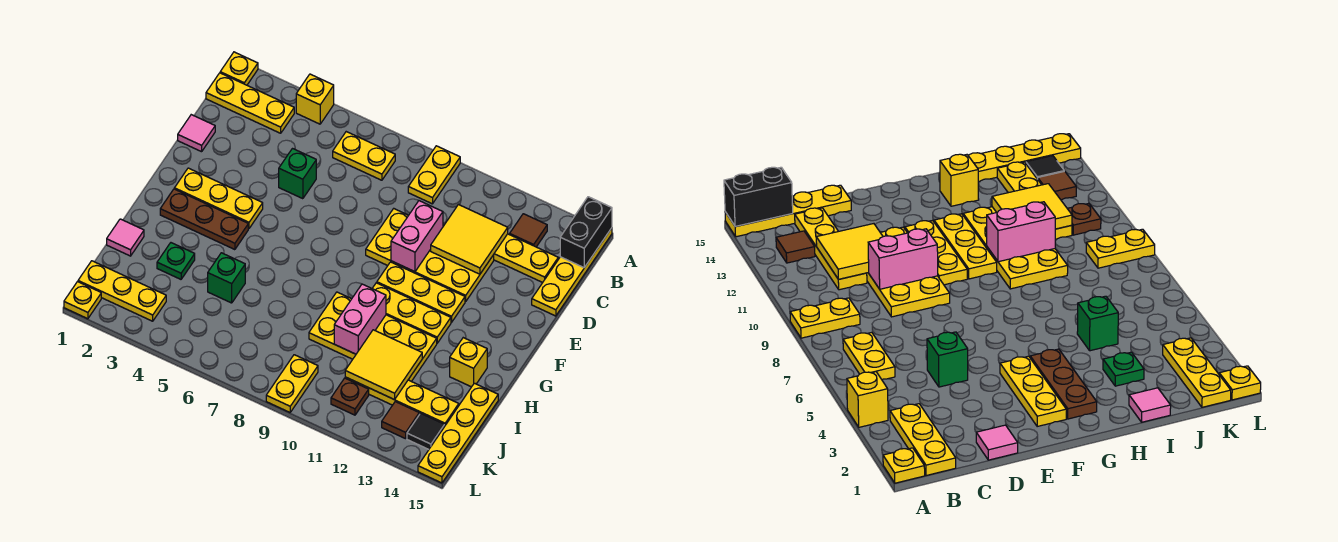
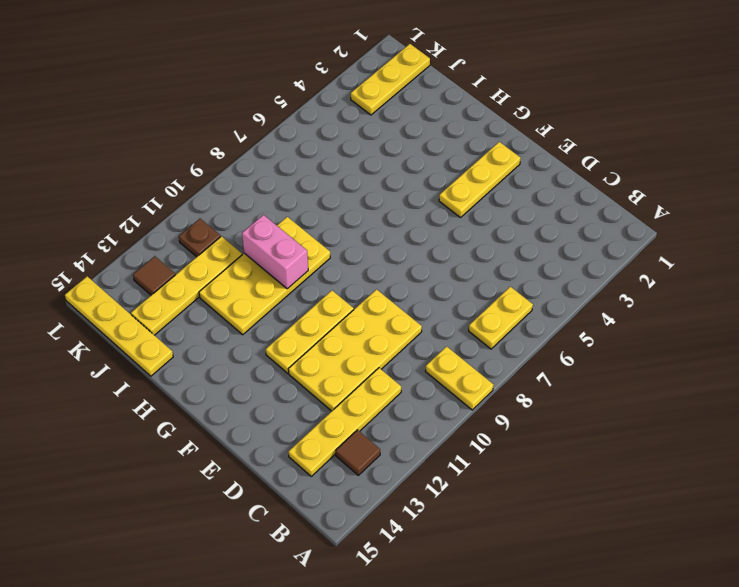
none -> yellow plate A1 level 1
none -> yellow brick A4 level 1
none -> yellow plate A15:D15 level 1
none -> yellow plate B1:B3 level 1

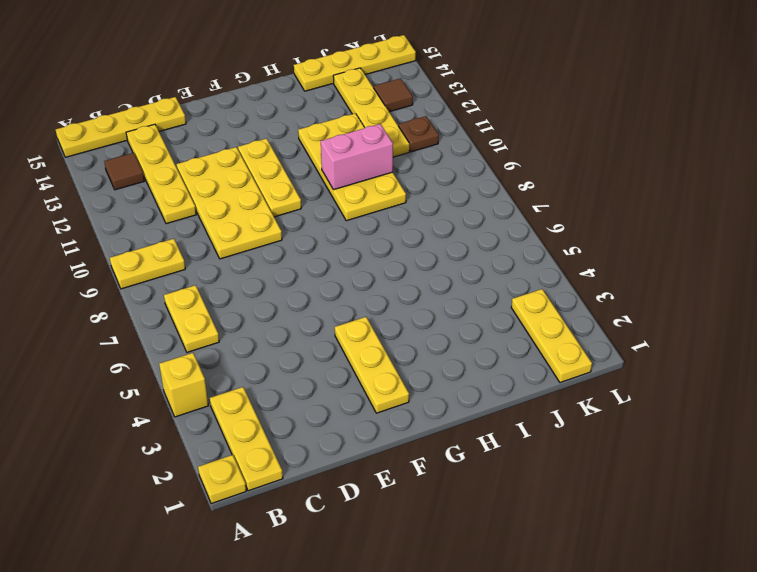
none -> pink tile D1 level 1
none -> green brick D5 level 1
none -> brown plate G2:G4 level 1
none -> yellow plate G10:G12 level 1

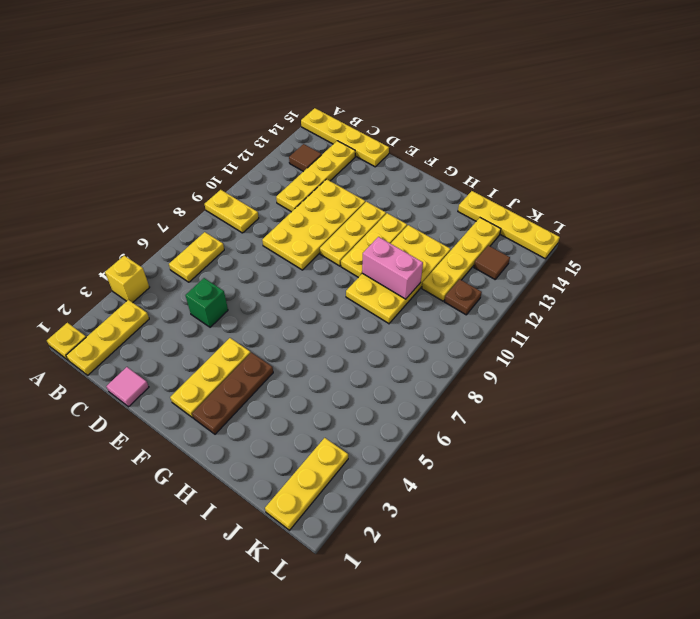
none -> yellow brick H14 level 1
none -> pink tile I1 level 1
none -> green plate I3 level 1
none -> green brick I5 level 1

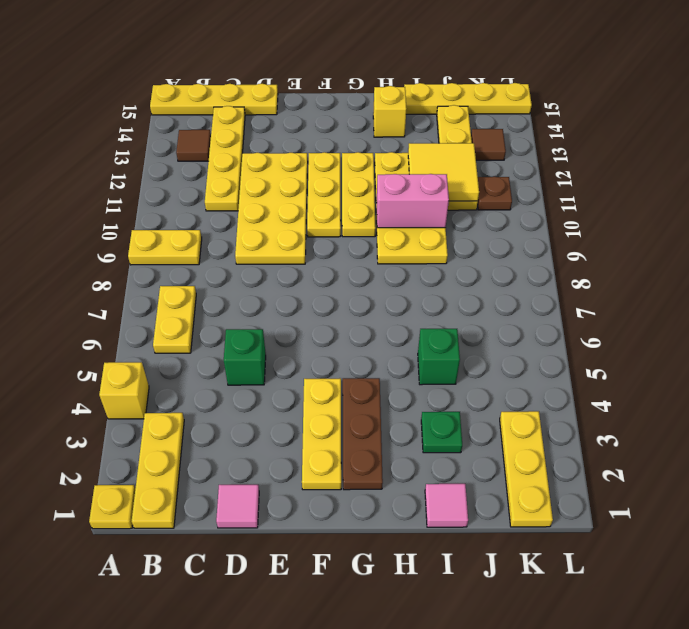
none -> yellow plate K9:L9 level 1
none -> black tile K14 level 1
none -> yellow plate L1 level 1
none -> black brick A15:B15 level 2

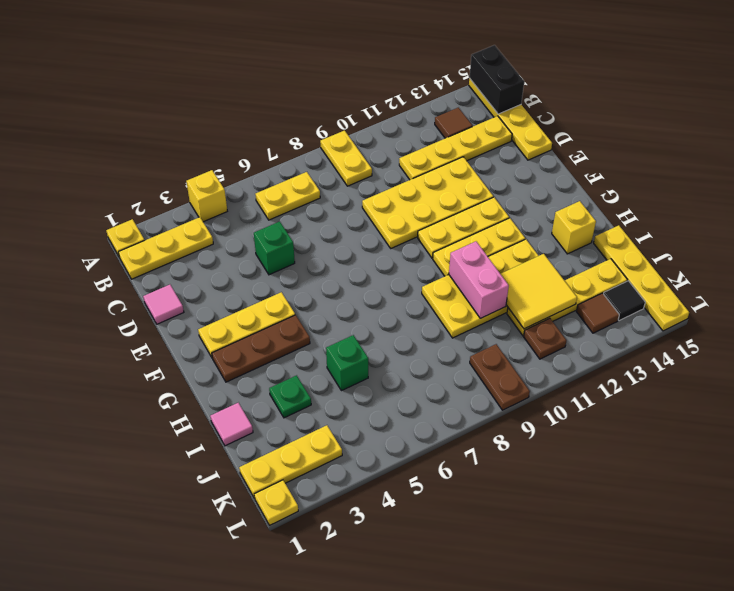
brown plate K9:L9 level 1 -> yellow plate K9:L9 level 1
none -> yellow tile C11:D12 level 2
none -> pink brick D10:E10 level 2

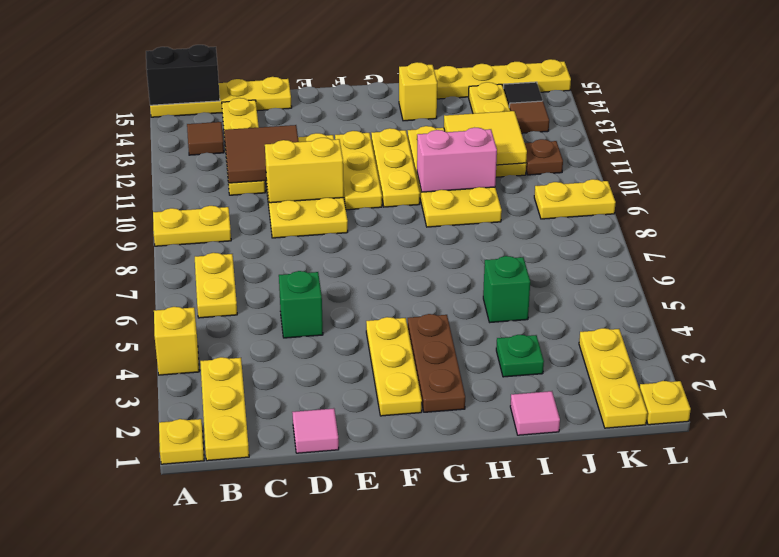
brown tile C11:D12 level 2 -> yellow tile C11:D12 level 2
yellow brick D10:E10 level 2 -> pink brick D10:E10 level 2

